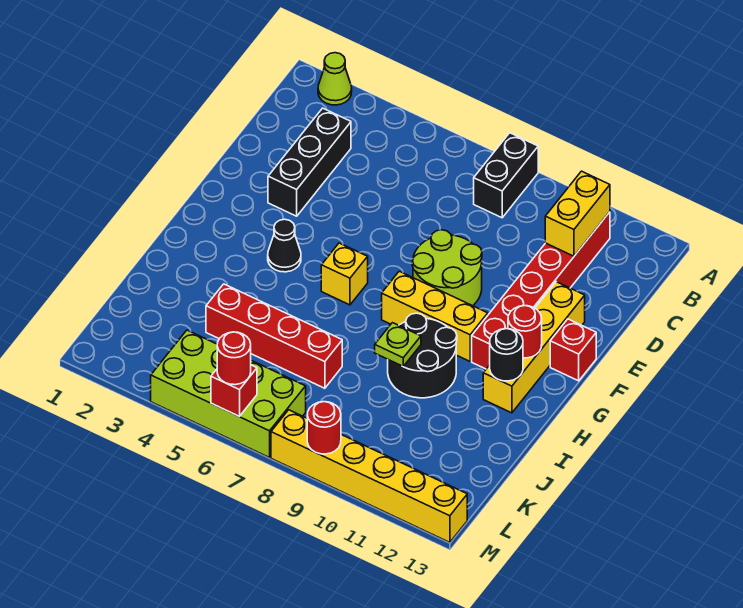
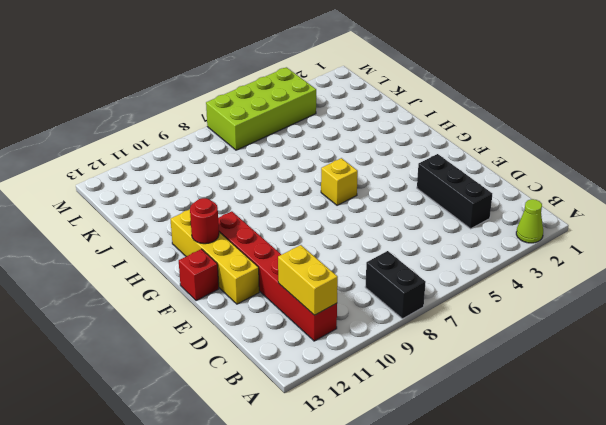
none -> lime round brick E8:F9 level 1
none -> black cone G4 level 1
none -> yellow brick G8:G10 level 1

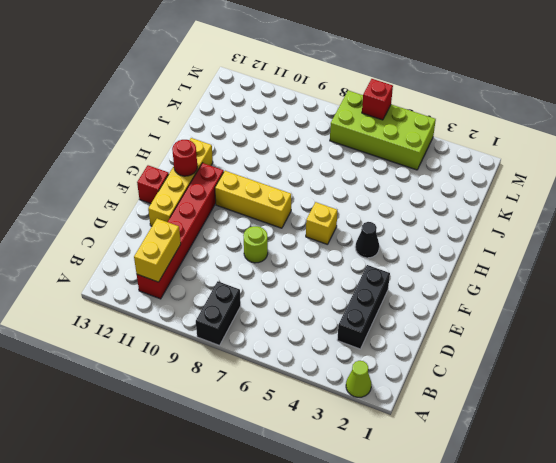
lime round brick E8 level 1 -> lime round brick E8:F9 level 1
none -> black round brick H9:I10 level 1
none -> red brick J4:J7 level 1
none -> yellow brick M8:M13 level 1

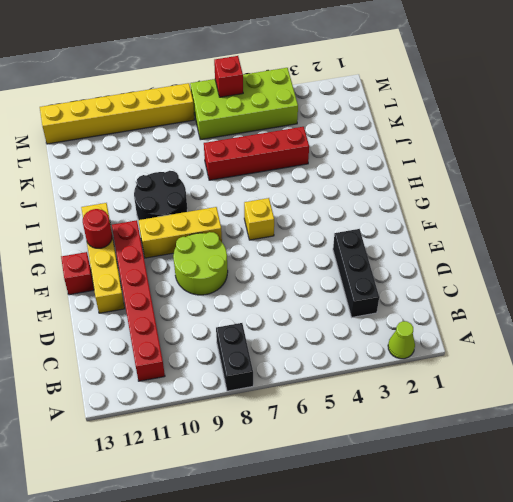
none -> black cone G4 level 1
none -> yellow brick B11:C11 level 2
none -> black round brick H12 level 2

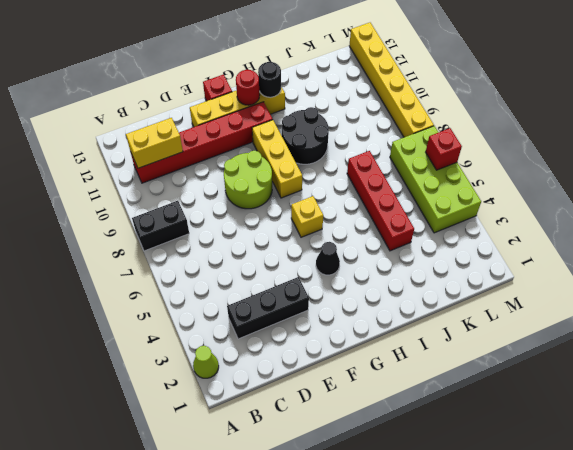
none -> lime plate I9 level 2
none -> red round brick M9 level 2
none -> red round brick M6 level 3

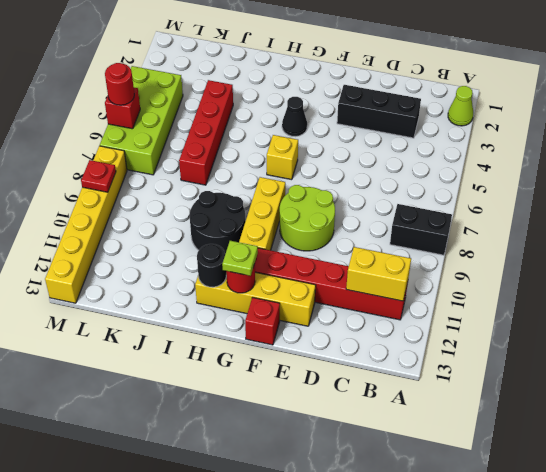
lime plate G12 level 3 -> lime plate I9 level 2
red plate M9 level 2 -> red round brick M9 level 2

